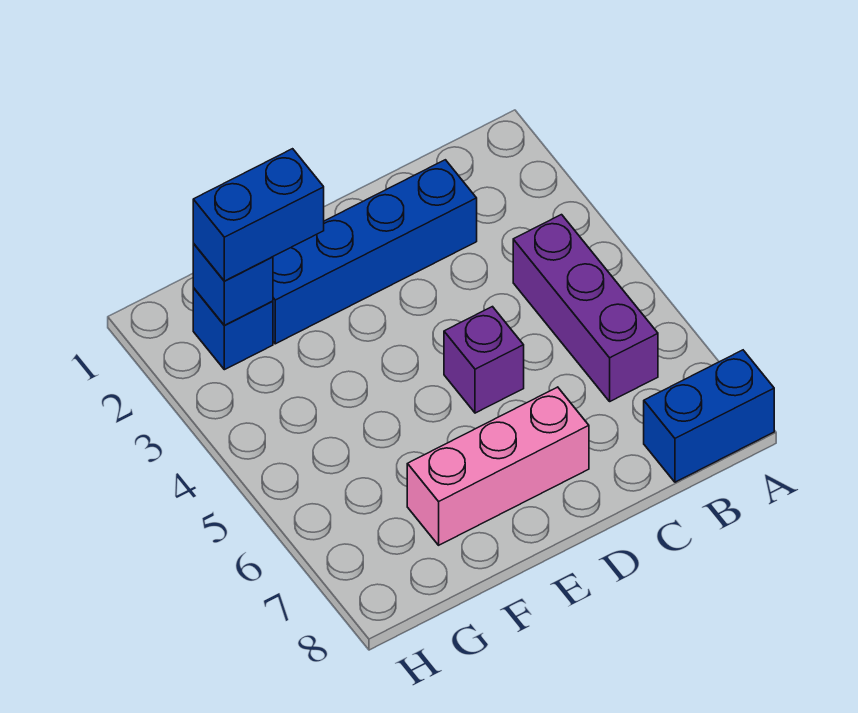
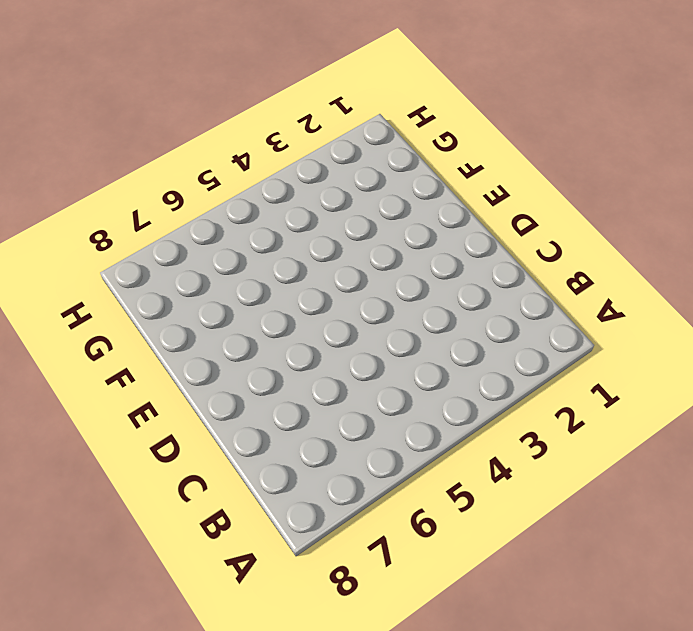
none -> blue brick A8:B8 level 1
none -> purple brick B4:B6 level 1

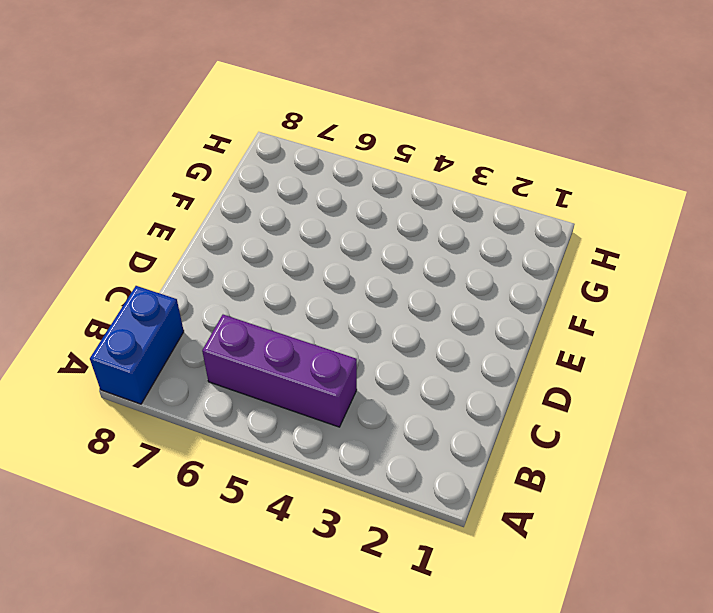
none -> blue brick C2:F2 level 1
none -> purple brick D5 level 1

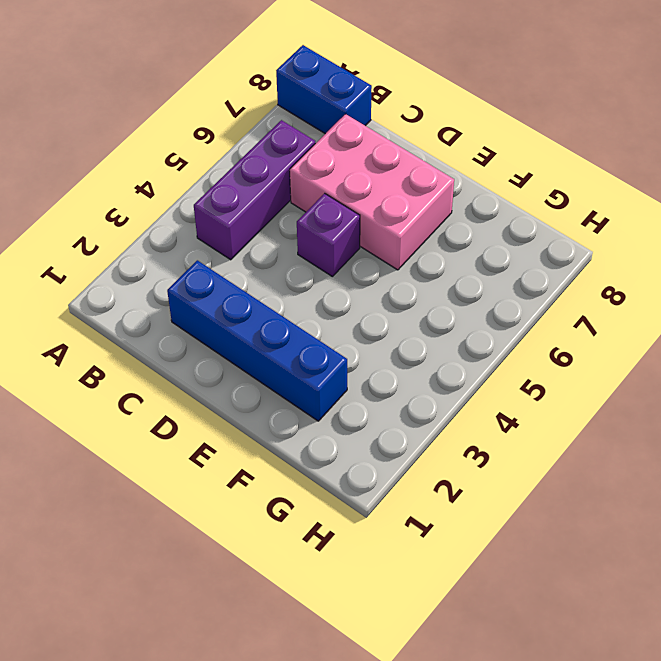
pink brick C6:E7 level 1 -> pink brick D7:F7 level 1
none -> blue brick G2 level 1
none -> blue brick G2 level 2

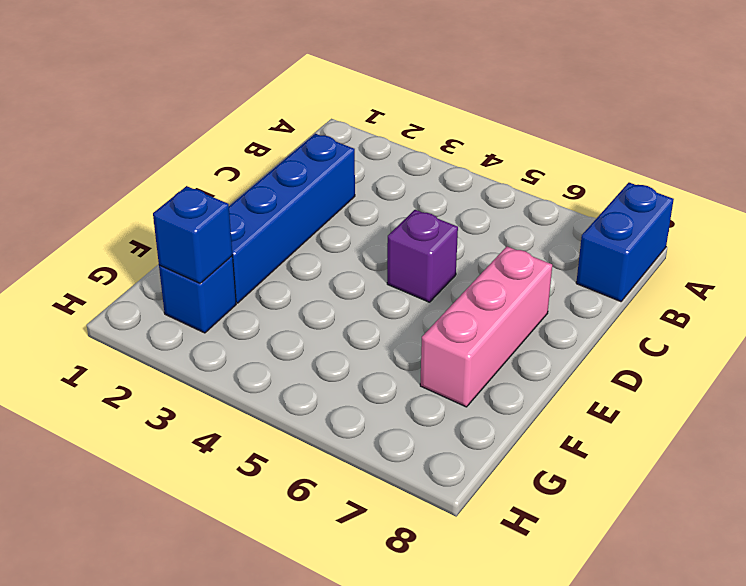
none -> purple brick B4:B6 level 1
none -> blue brick F2:G2 level 3

